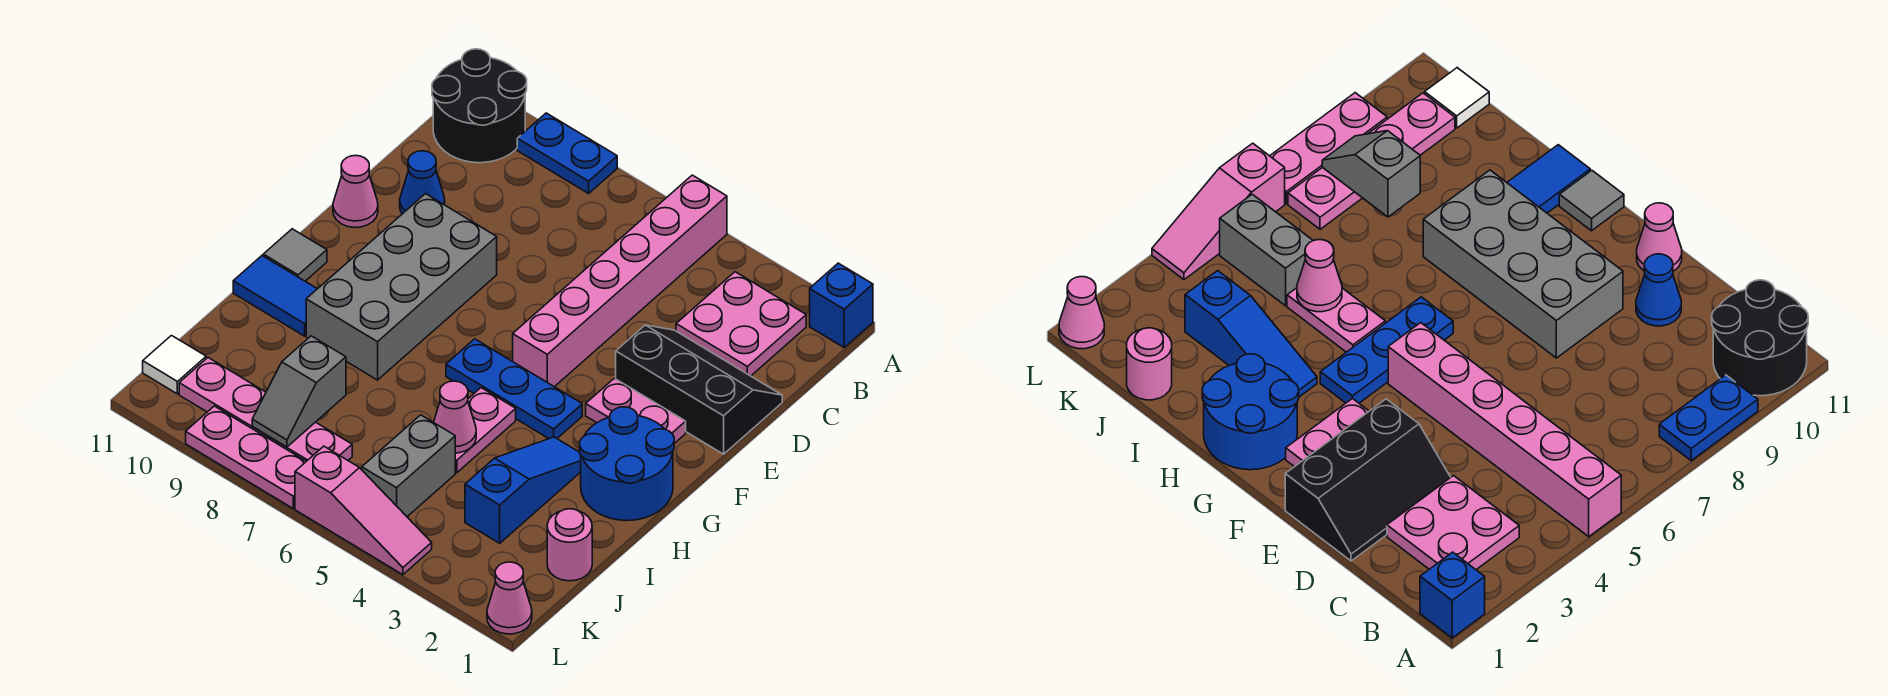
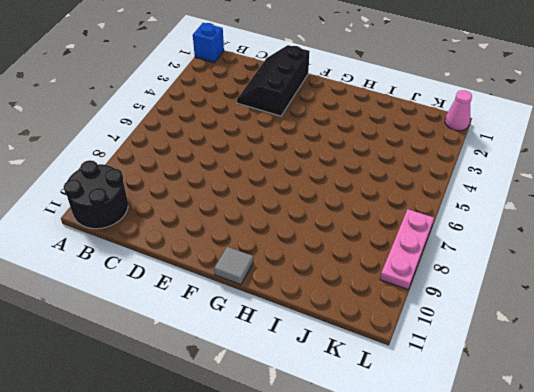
none -> pink brick A5:F5 level 1
none -> blue plate A8:A9 level 1
none -> pink plate B2:C3 level 1

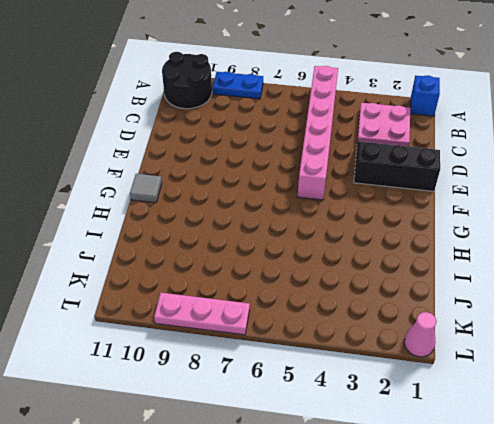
none -> blue cone D10 level 1
none -> grey brick E8:H9 level 1
none -> pink cone E11 level 1

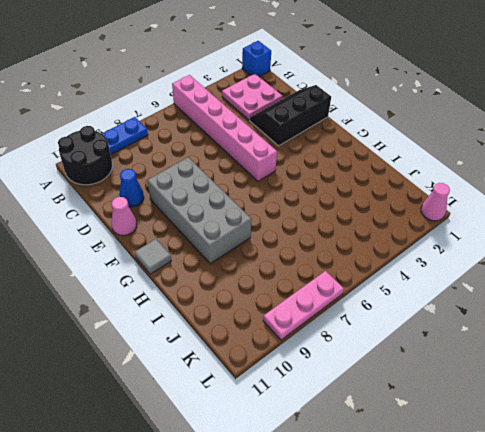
none -> pink plate F2:F3 level 1
none -> blue round brick G1:H2 level 1
none -> blue plate G4:G6 level 1

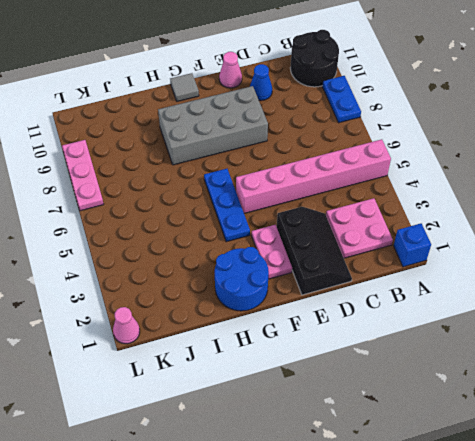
none -> blue slope H3:J3 level 1 top J
none -> pink plate H5:I5 level 1
none -> blue tile H10:H11 level 1

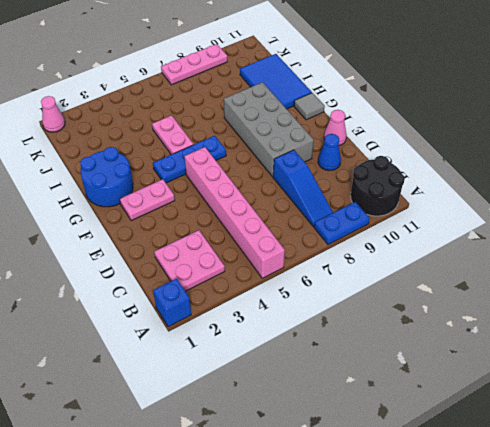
blue slope B8:D8 level 1 top D -> blue slope H3:J3 level 1 top J
blue tile H10:J11 level 1 -> blue tile H10:H11 level 1
none -> black slope D1:E3 level 1 top E
none -> pink round brick J1 level 1
none -> grey brick J5:K5 level 1

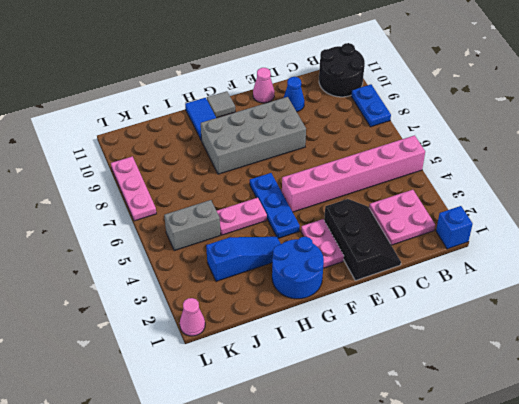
none -> pink round brick J1 level 1
none -> pink plate K7:K10 level 1
none -> white tile K11 level 1

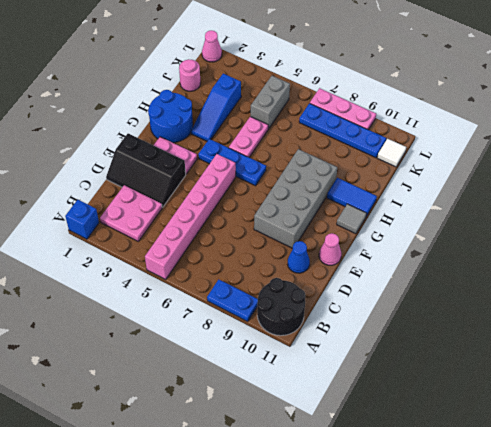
blue plate K7:K10 level 1 -> pink plate K7:K10 level 1
none -> pink slope L4:L6 level 1 top 6
none -> pink cone I5 level 2
none -> grey slope J8:K8 level 2 top J

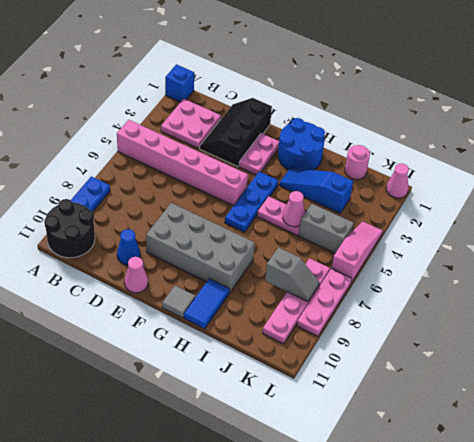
none -> white tile K11 level 1

